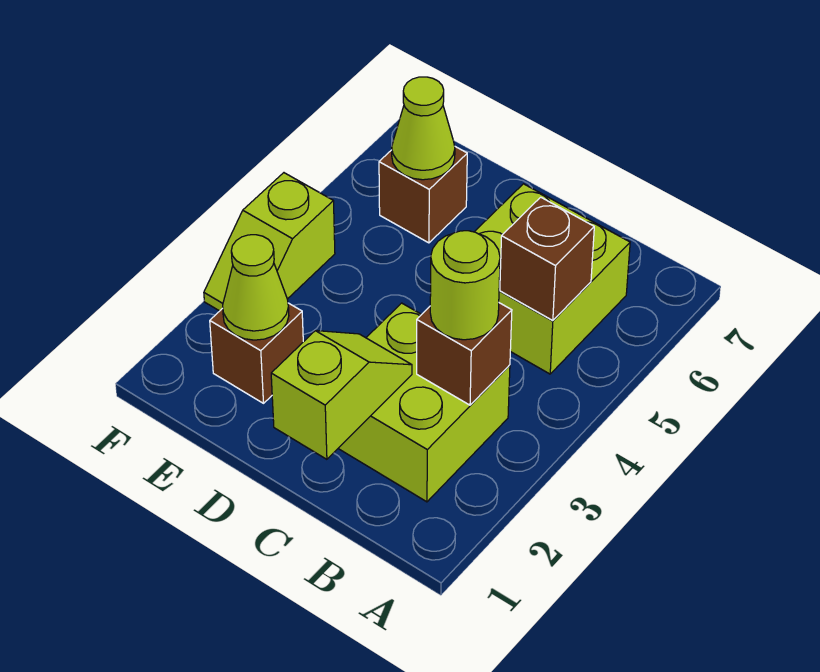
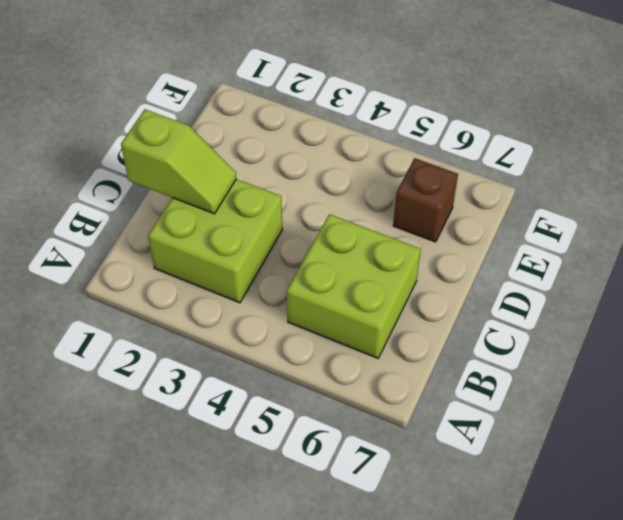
none -> brown brick E2 level 1
none -> lime slope F3:F4 level 1 top 4

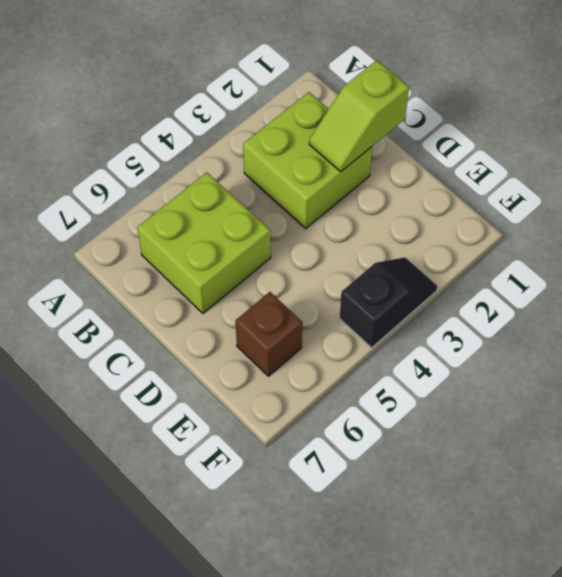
black slope F3:F4 level 1 top 4 -> lime slope F3:F4 level 1 top 4
none -> brown brick E2 level 1
none -> brown brick B3 level 2

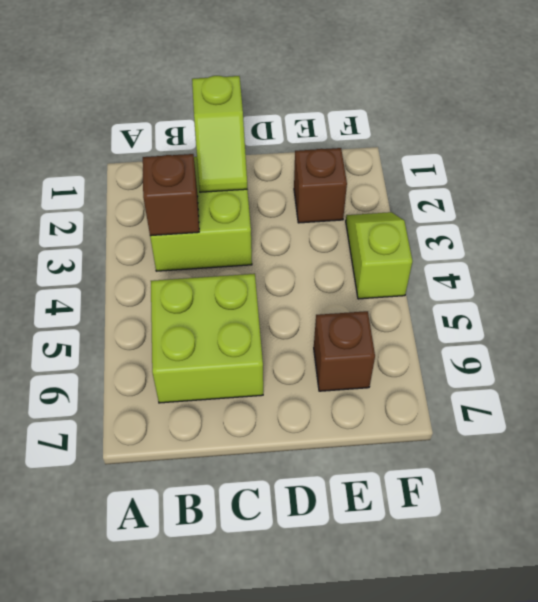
none -> brown brick B5 level 2
none -> lime cone E2 level 2

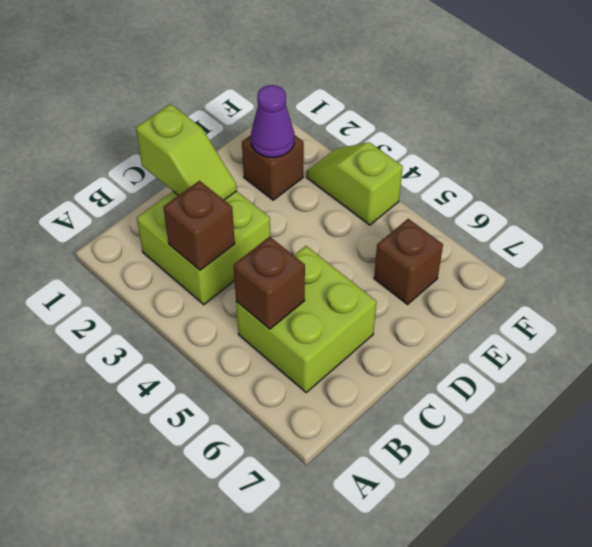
purple cone E2 level 2 -> lime cone E2 level 2
none -> lime cone E6 level 2
none -> lime round brick B3 level 3

